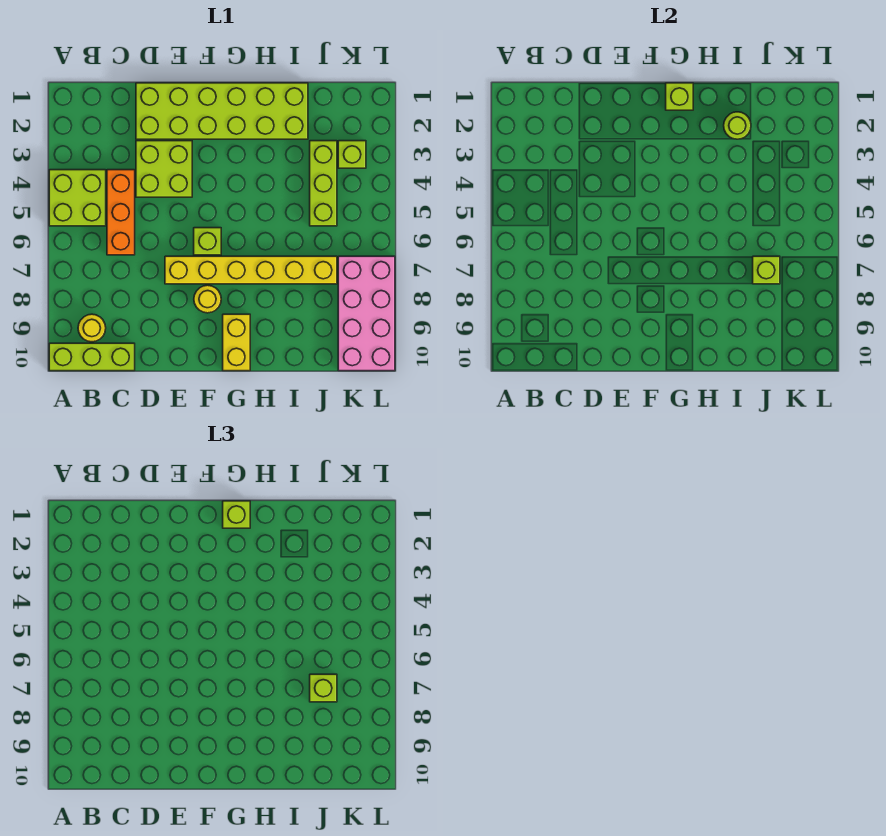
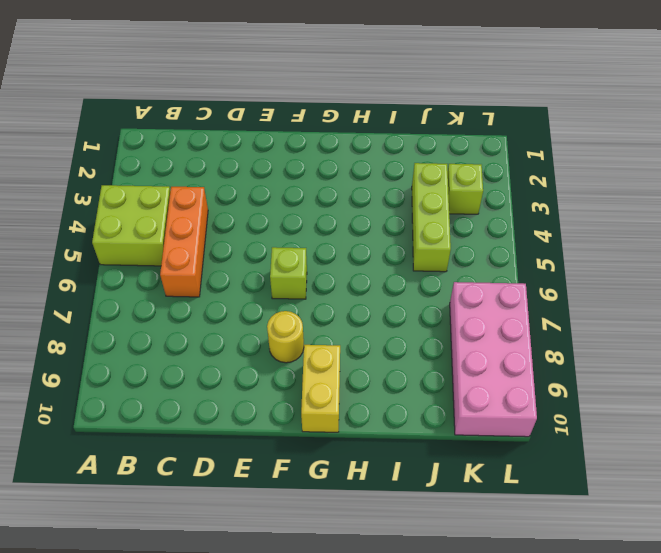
none -> lime brick A10:C10 level 1
none -> yellow round brick B9 level 1
none -> lime brick D1:I2 level 1

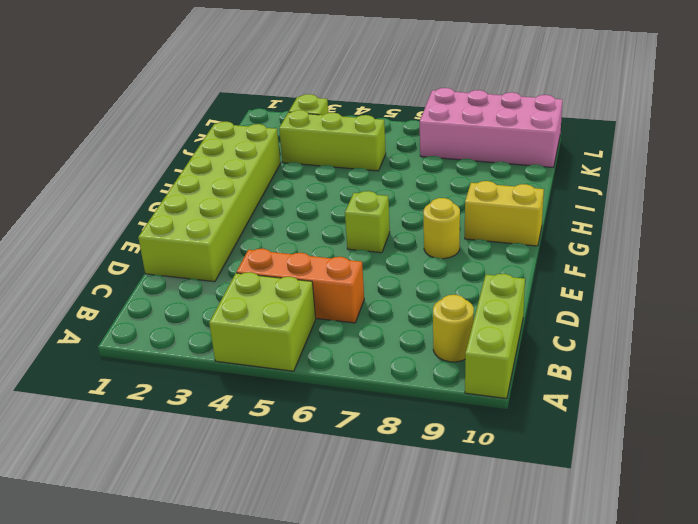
none -> lime brick D3:E4 level 1
none -> yellow brick E7:J7 level 1
none -> lime brick G1 level 2

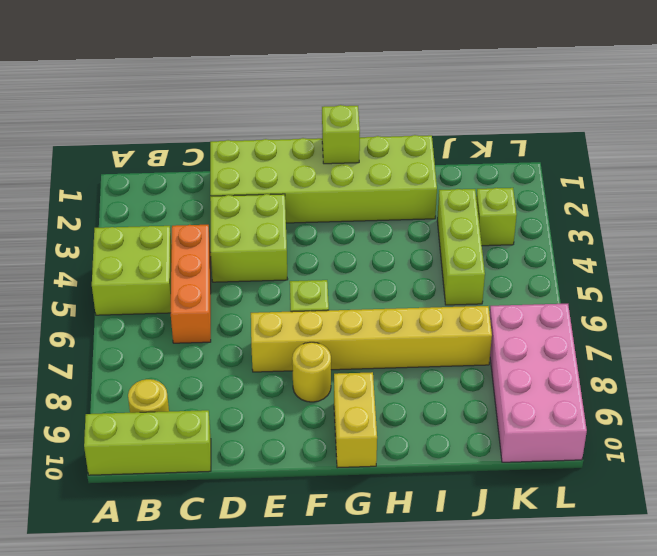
none -> lime round brick I2 level 2
none -> lime brick J7 level 2
none -> lime brick G1 level 3

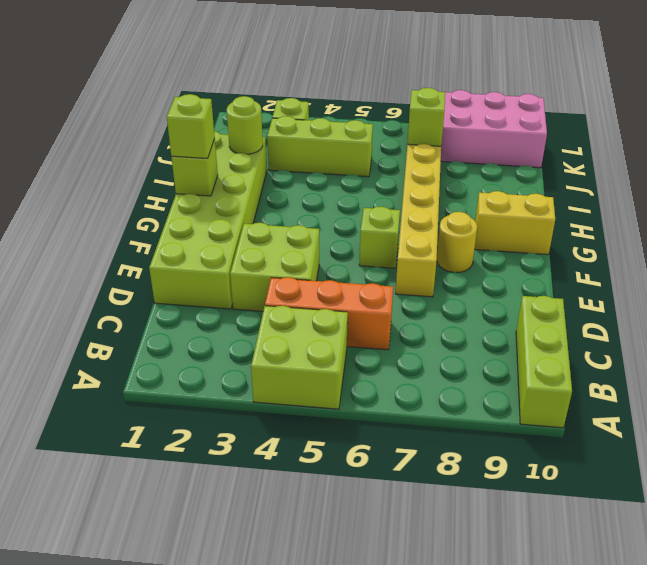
none -> yellow round brick B9 level 1
none -> lime brick J7 level 3

